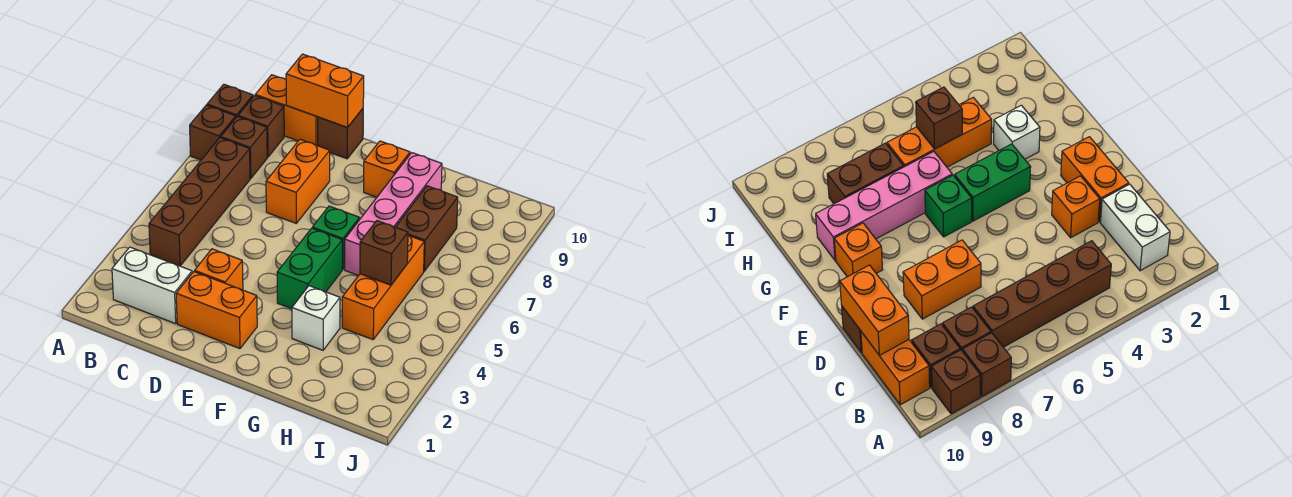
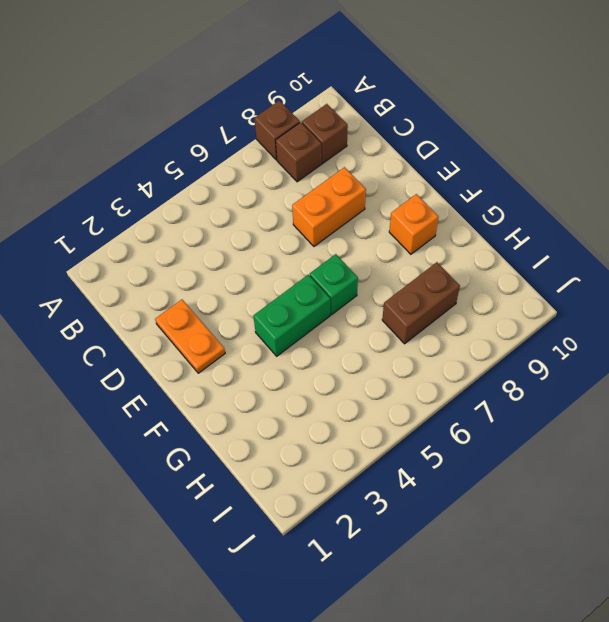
orange plate D2:E2 level 1 -> orange brick D2:E2 level 1
none -> brown brick A9 level 1
none -> white brick B2:C2 level 1
none -> brown brick B4:B7 level 1

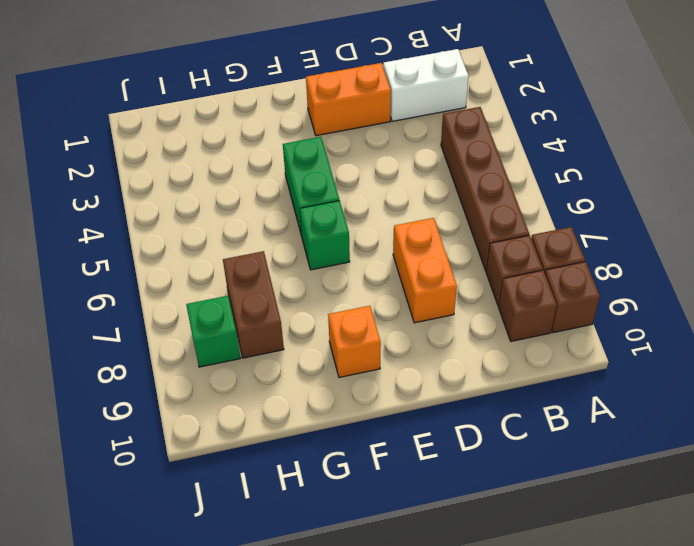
green brick I8 level 1 -> none
none -> orange brick B10:C10 level 1
none -> orange brick D3 level 1
none -> brown brick D10 level 1

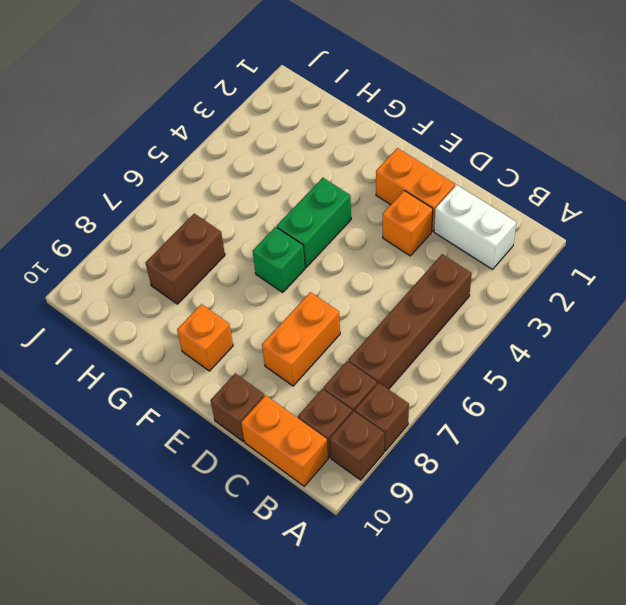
none -> white brick G3 level 1
none -> pink brick G6:G9 level 1
none -> orange brick H4:H6 level 1

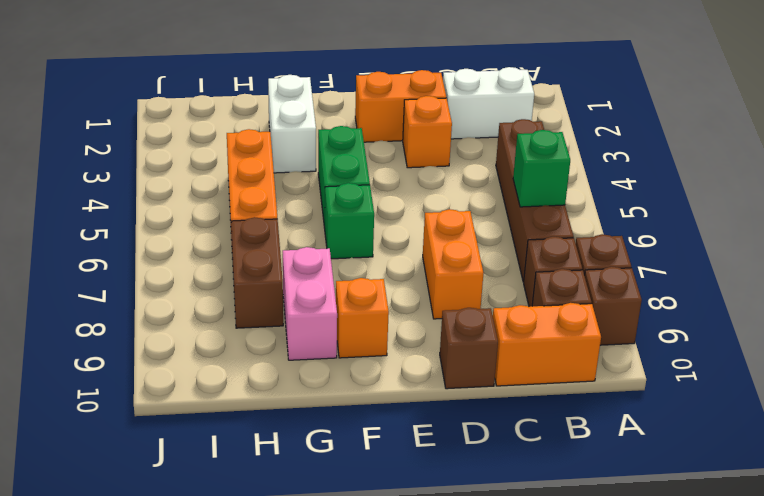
green brick B6 level 2 -> none
white brick G2:G3 level 1 -> white brick G3 level 1
pink brick G8:G9 level 1 -> pink brick G6:G9 level 1
none -> orange brick C10:D10 level 2
none -> brown brick H5 level 2

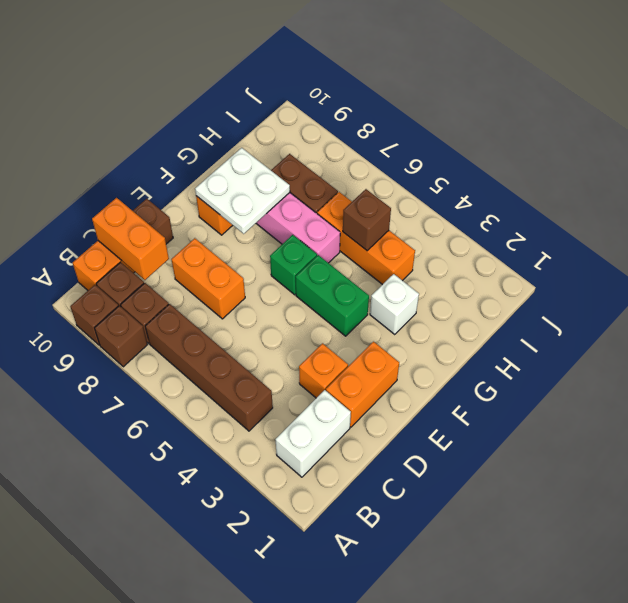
orange brick C9:C10 level 2 -> orange brick C10:D10 level 2
white plate F8:G9 level 2 -> none

